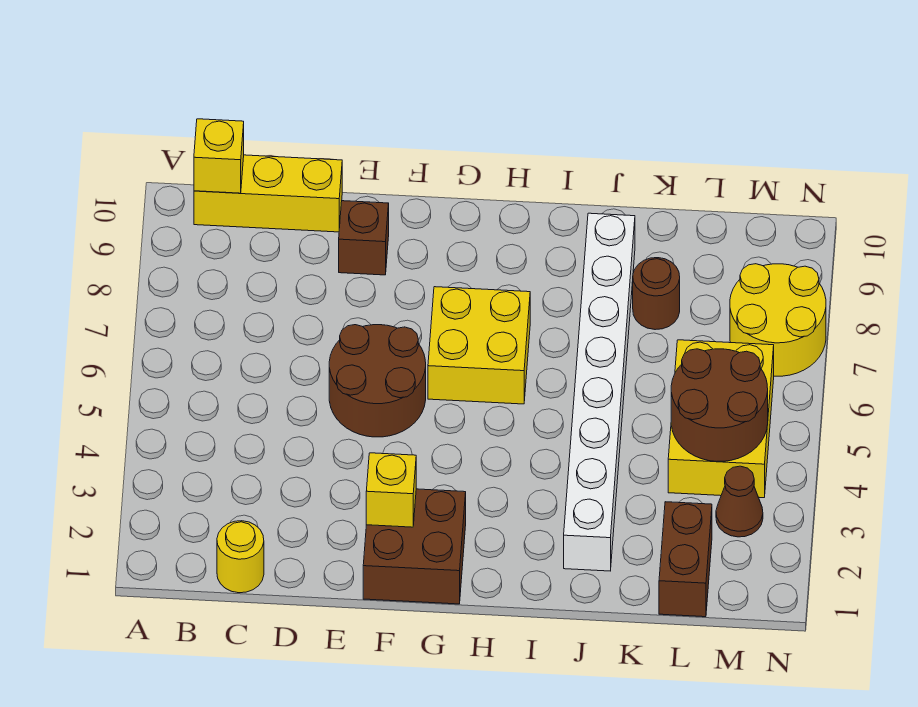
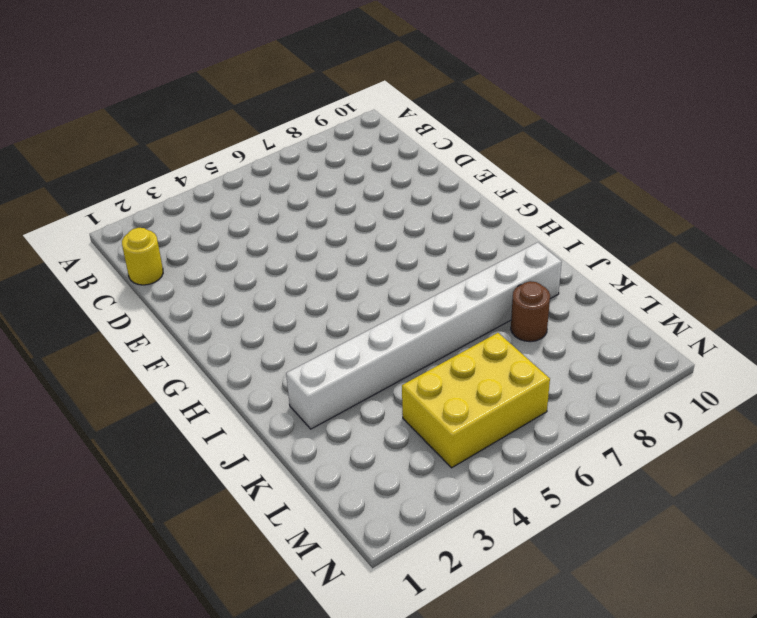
none -> yellow brick B10:D10 level 1
none -> brown round brick E5:F6 level 1
none -> brown brick E9 level 1

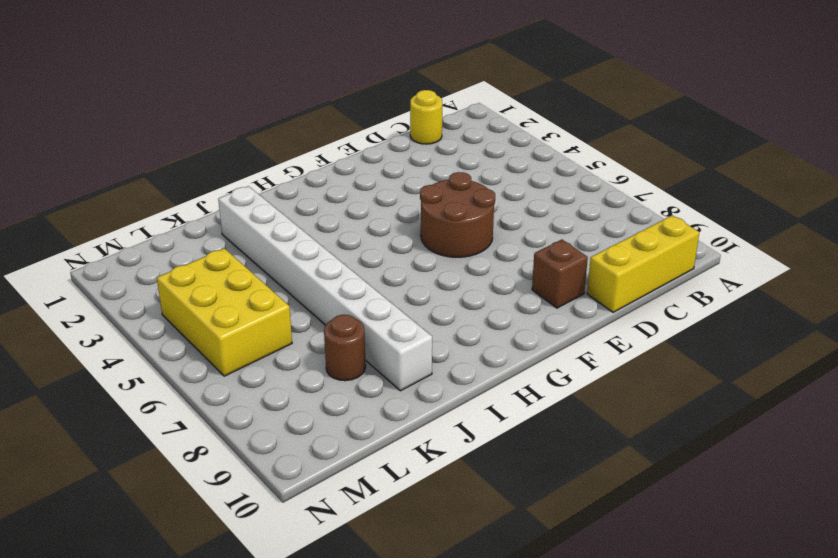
none -> brown brick F1:G2 level 1
none -> yellow brick G6:H7 level 1
none -> brown brick L1:L2 level 1

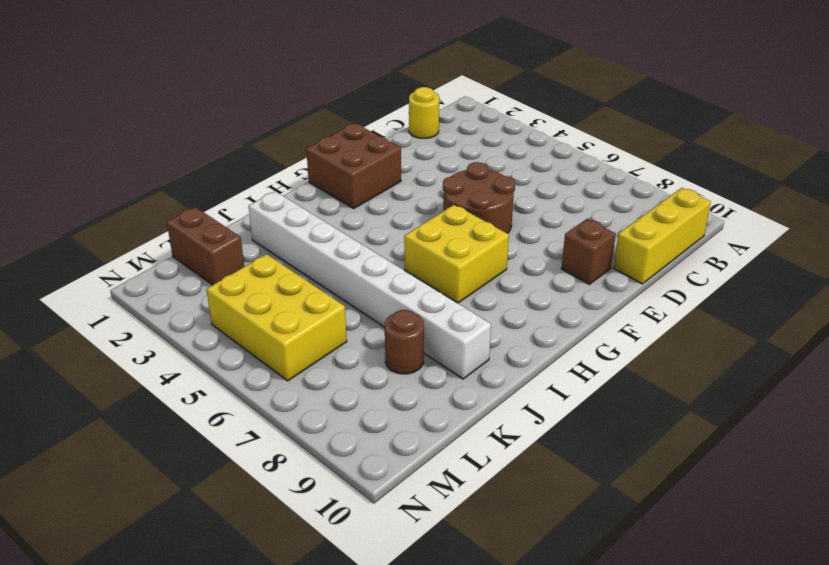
none -> brown cone M3 level 1
none -> yellow round brick M7:N8 level 1
none -> yellow brick B10 level 2

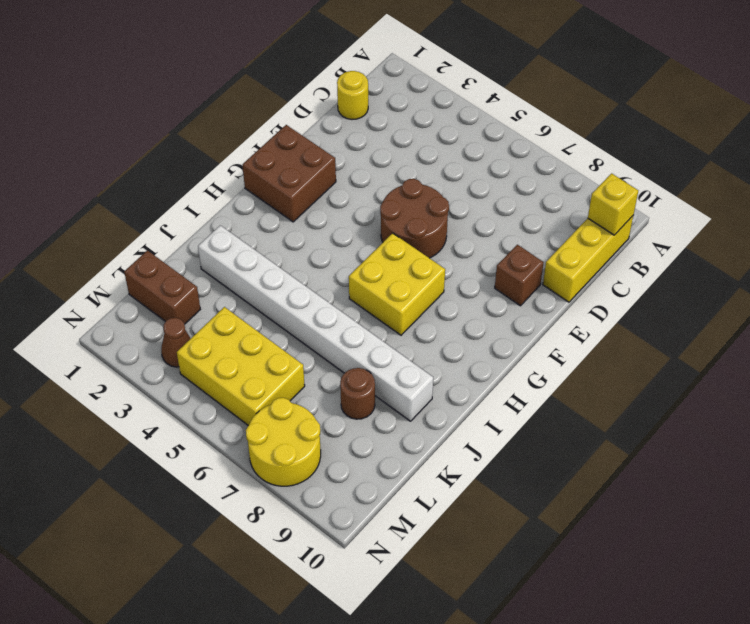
none -> yellow brick F2 level 2
none -> brown round brick L4:M5 level 2

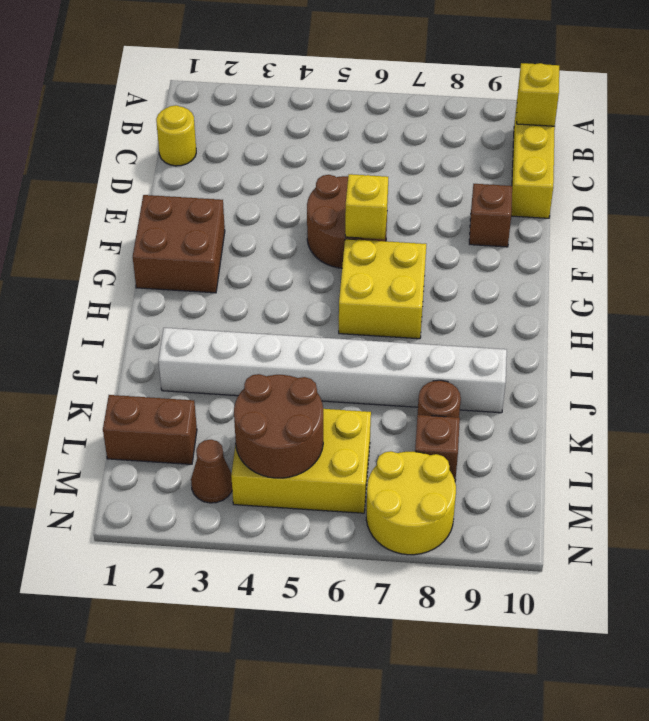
yellow brick F6 level 2 -> yellow brick F2 level 2
brown brick L8 level 1 -> none

